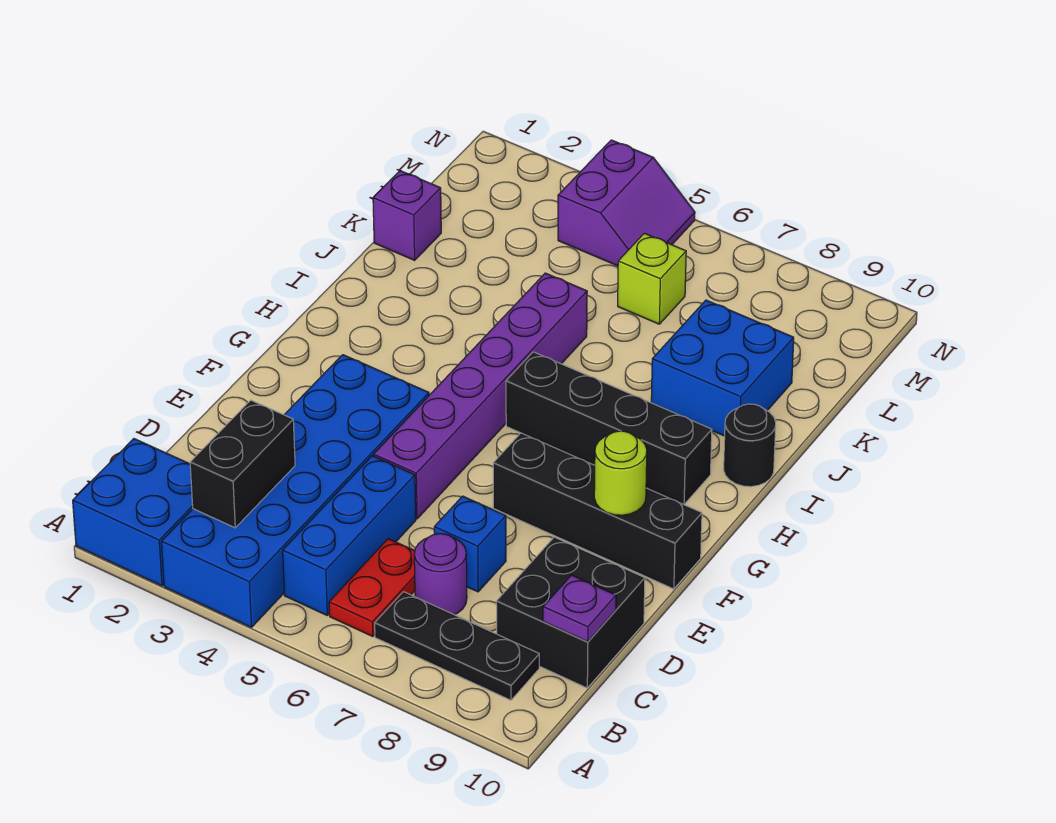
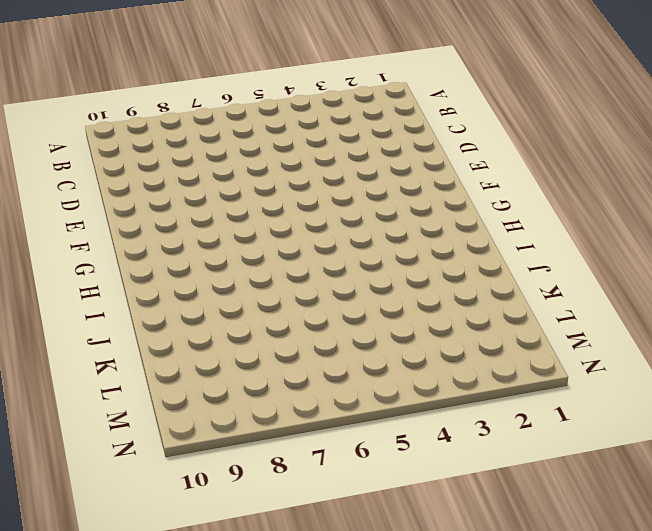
none -> blue brick A1:B2 level 1
none -> blue brick A3:F4 level 1
none -> blue brick B5:D5 level 1

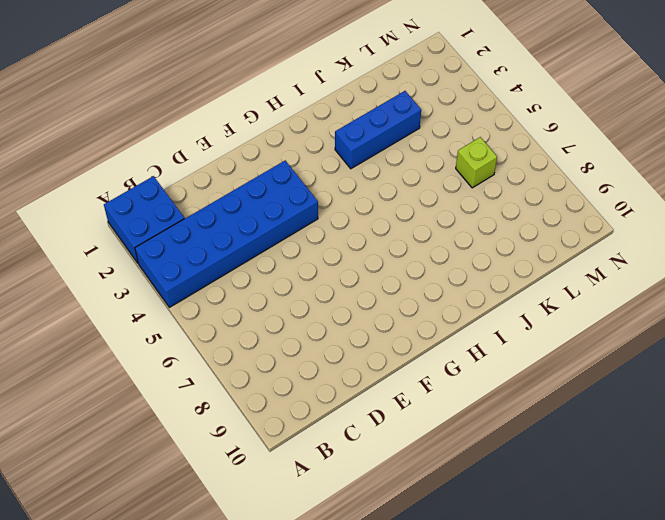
blue brick I3:K3 level 1 -> blue brick B5:D5 level 1
none -> red plate B6:C6 level 1
none -> black plate B7:B9 level 1
none -> purple round brick C7 level 1

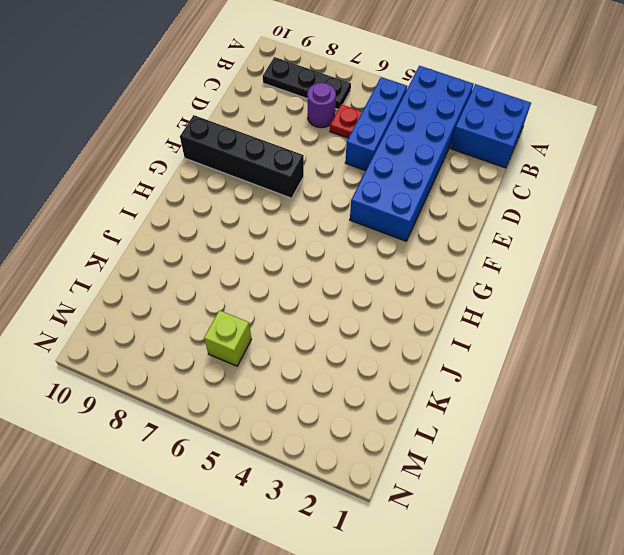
red plate C6 level 1 -> red plate B6:C6 level 1
none -> black brick C9:D10 level 1
none -> blue brick D7 level 1
none -> purple brick E5:J5 level 1

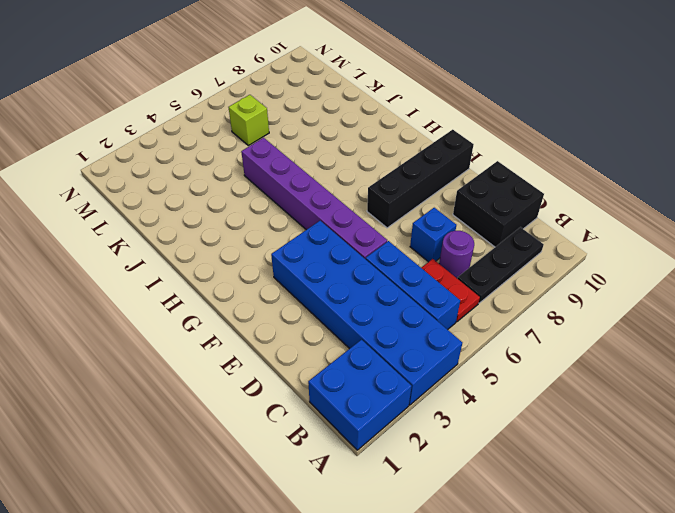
none -> black brick H6:H9 level 1
none -> black round brick I10 level 1
none -> blue brick J8:K9 level 1

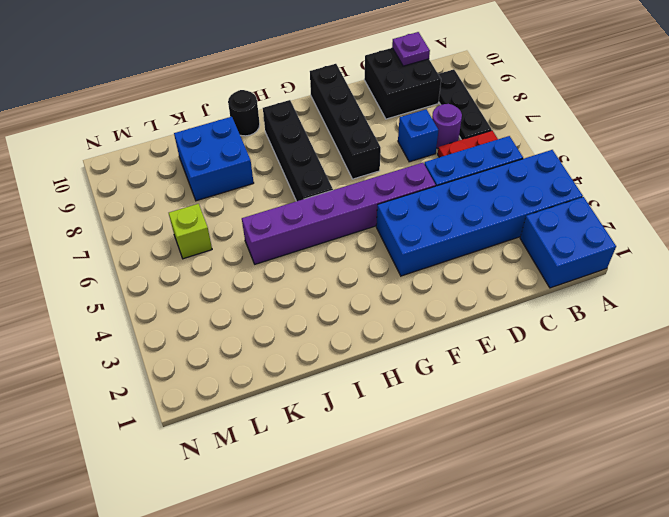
none -> purple brick K1 level 1
none -> purple slope M4:N5 level 1 top 4
none -> black brick B3:C3 level 2

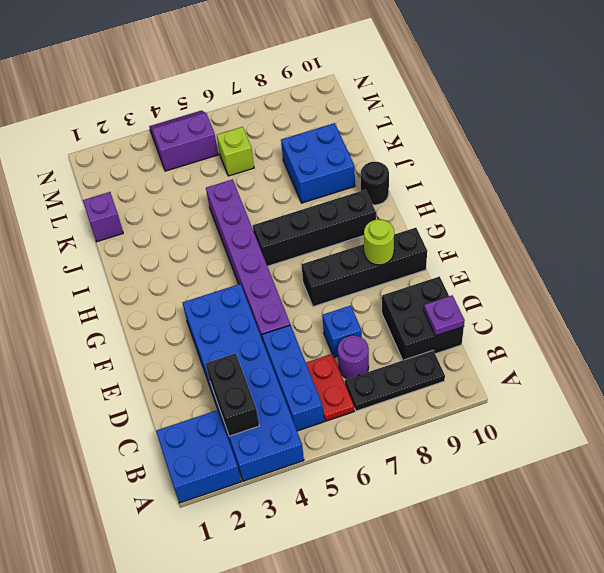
purple slope M4:N5 level 1 top M -> purple slope M4:N5 level 1 top 4

